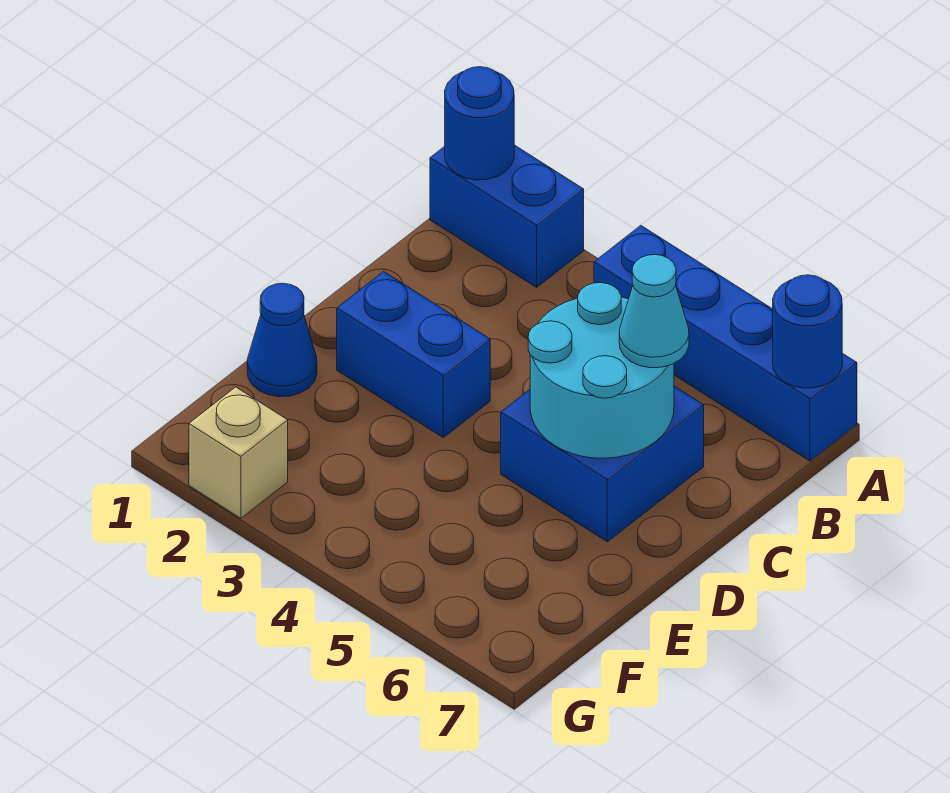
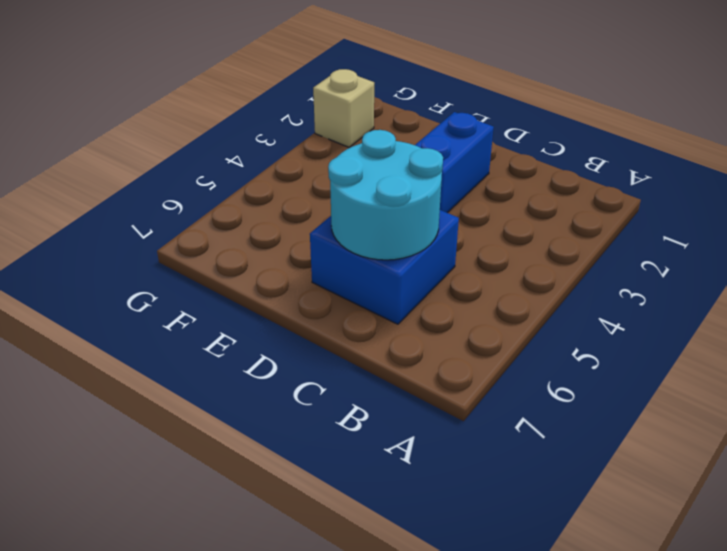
none -> blue brick A1:A2 level 1
none -> blue brick A4:A7 level 1

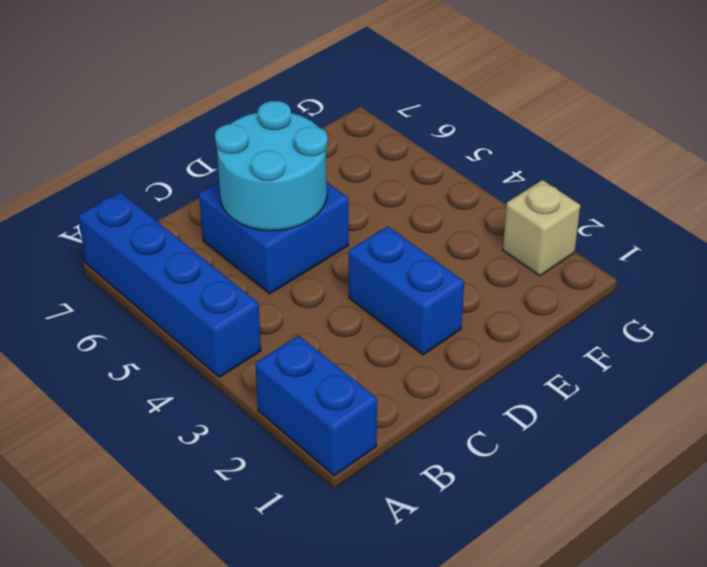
none -> blue cone E1 level 1
none -> blue round brick A1 level 2

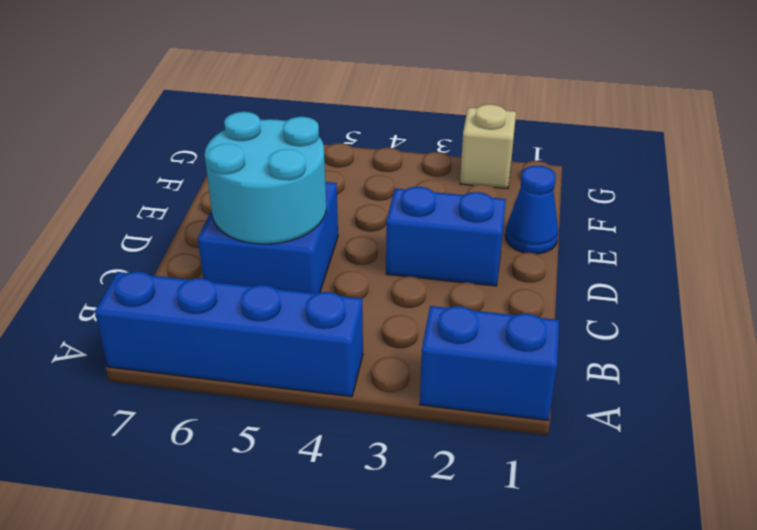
none -> blue round brick A1 level 2
none -> blue round brick A7 level 2

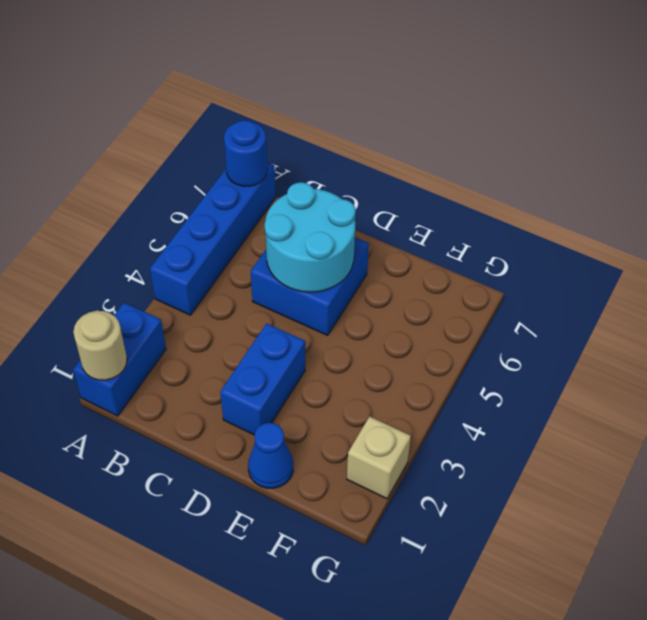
tan round brick A1 level 2 -> blue round brick A1 level 2
none -> cyan cone C6 level 3

